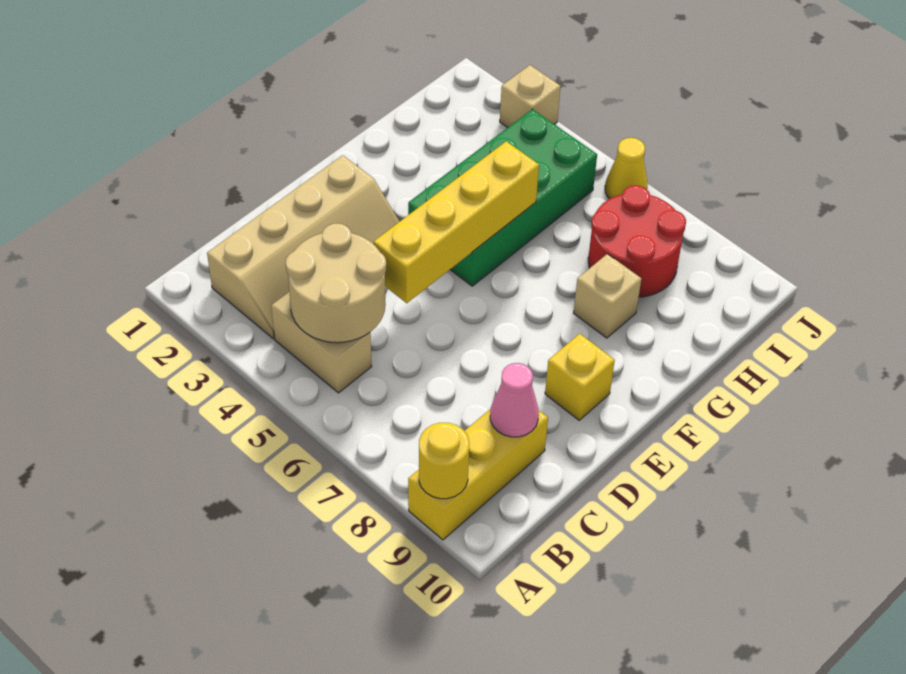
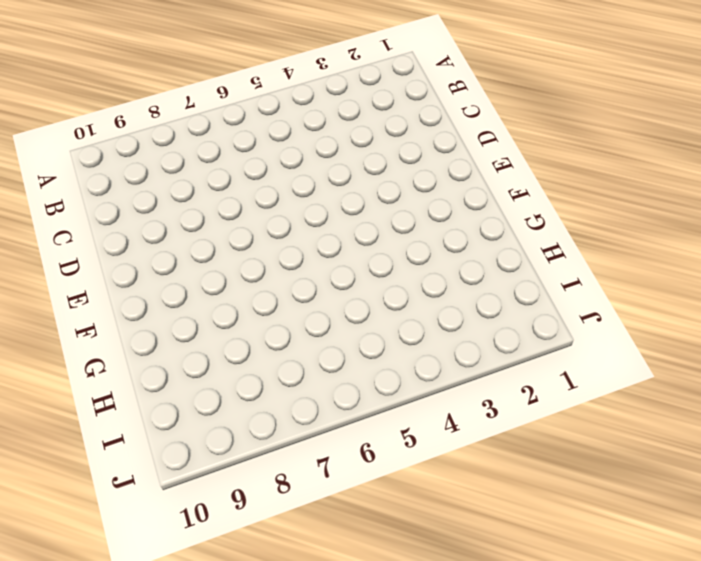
none -> yellow brick A9:C9 level 1
none -> tan slope B2:E3 level 1 top 2
none -> tan brick B4:B5 level 1

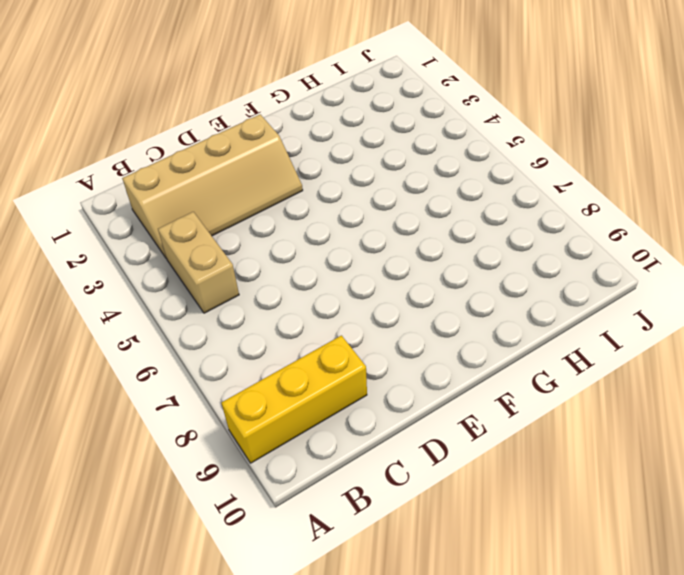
none -> yellow brick E9 level 1
none -> green brick F4:I5 level 1
none -> tan brick G8 level 1

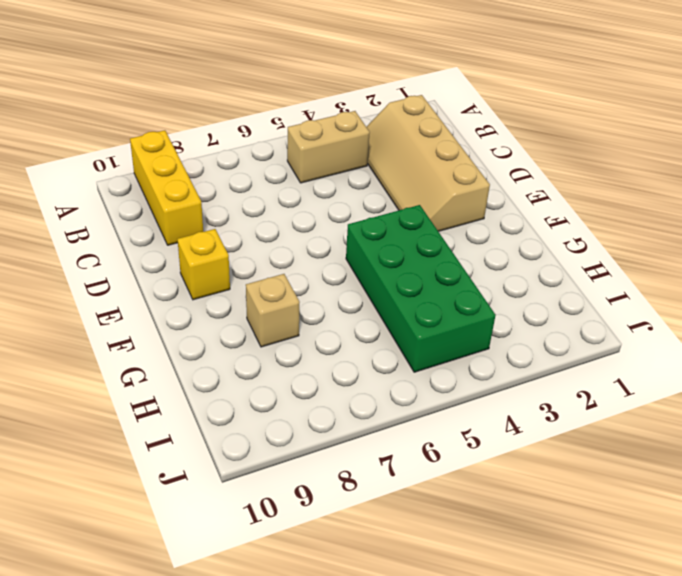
none -> red round brick H7:I8 level 1
none -> tan brick J3 level 1
none -> yellow cone J6 level 1

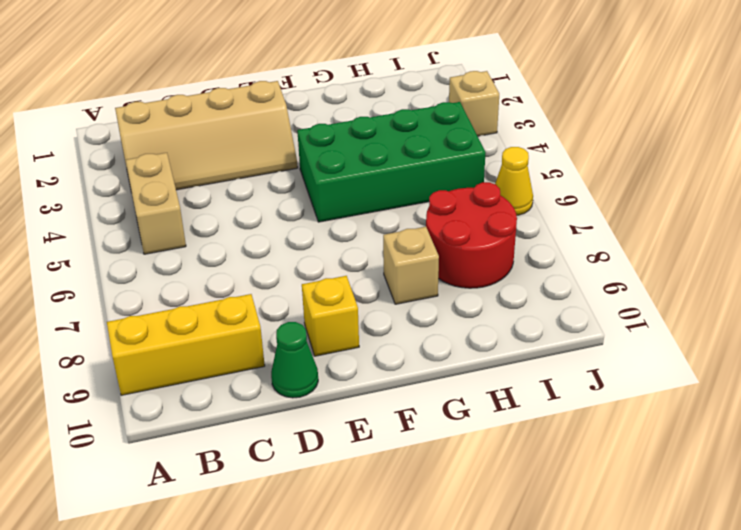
green cone D10 level 1 -> none
none -> yellow round brick A9 level 2
none -> tan round brick B4:C5 level 2
none -> pink cone C9 level 2

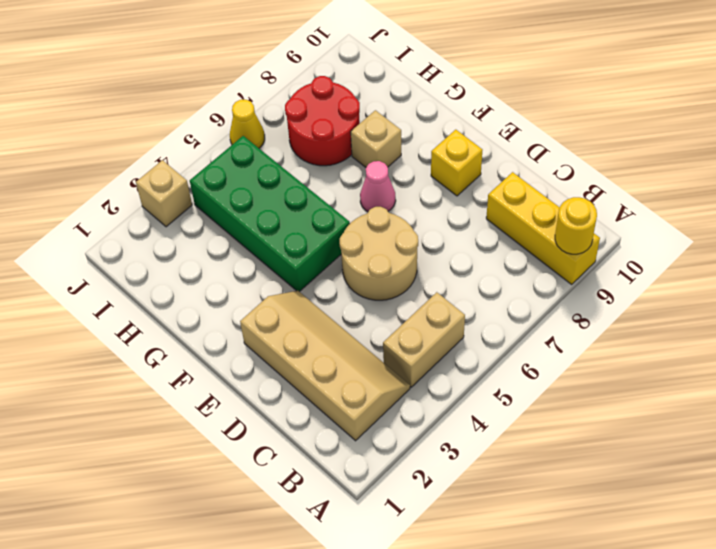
tan round brick D5:E6 level 1 -> tan round brick B4:C5 level 2
pink cone F7 level 1 -> pink cone C9 level 2
none -> yellow brick D5:G5 level 2

